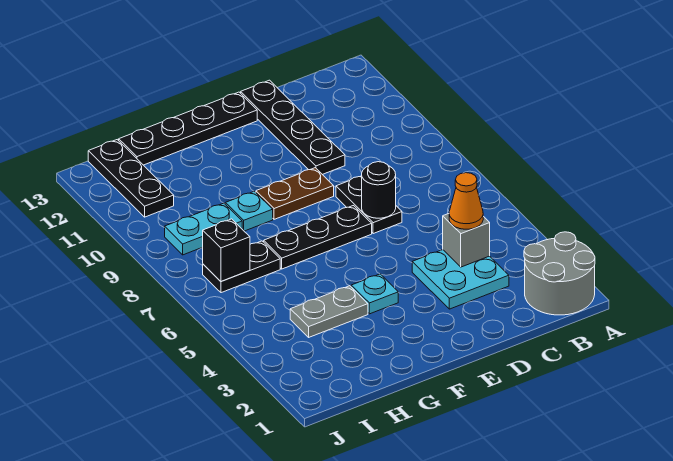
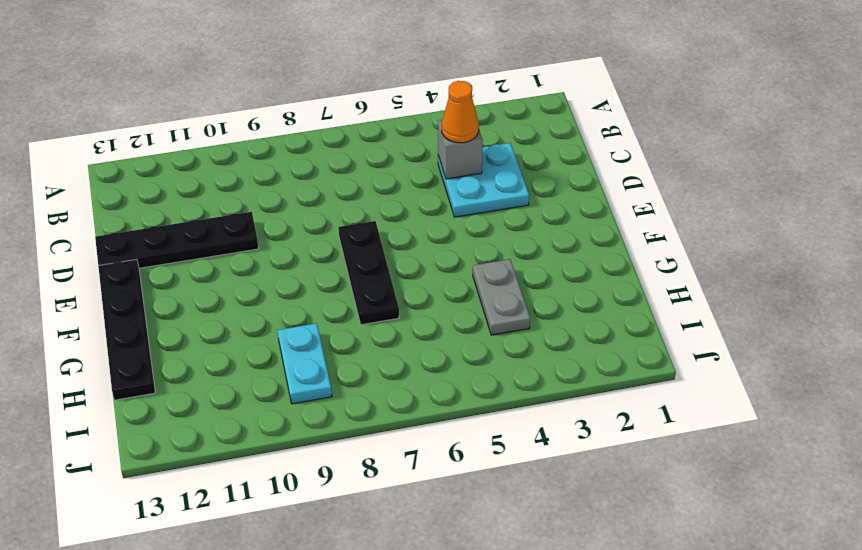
none -> grey round brick A1:B2 level 1
none -> black plate D7:D8 level 1
none -> brown plate E9:F9 level 1

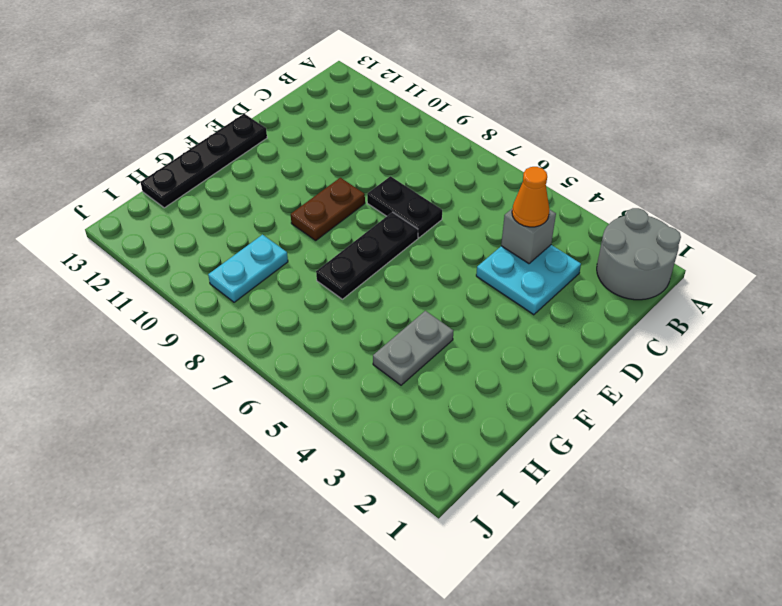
none -> black plate D10:D13 level 1
none -> cyan plate F4 level 1
none -> cyan plate G9 level 1

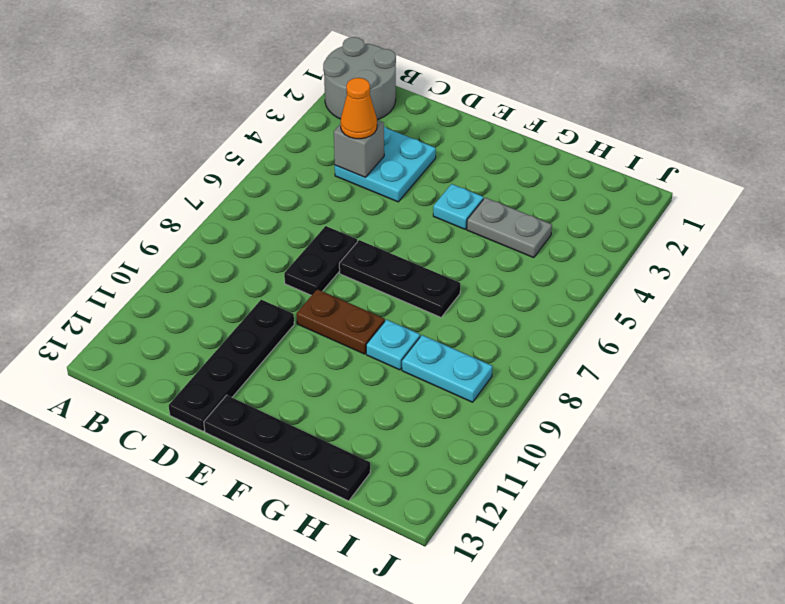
none -> black plate H7:I7 level 1
none -> black plate I11:I13 level 1
none -> black round brick D7 level 2

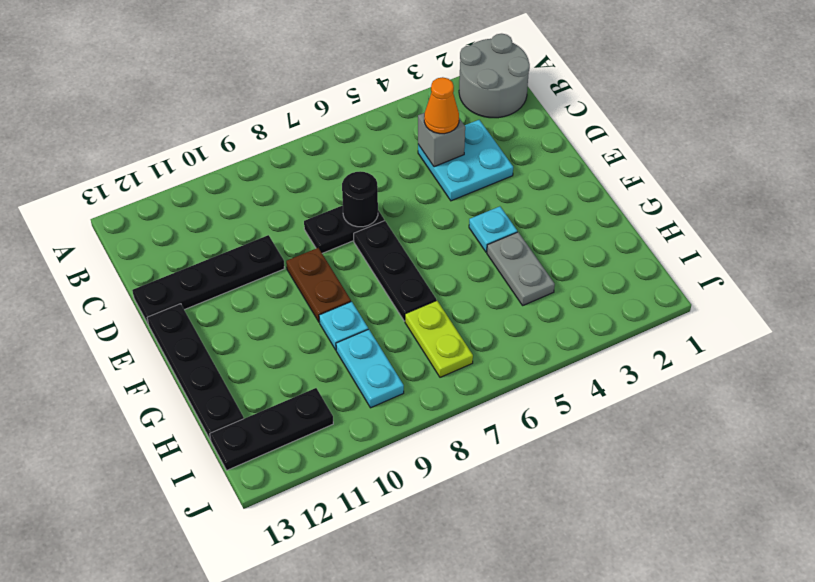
lime plate H7:I7 level 1 -> black plate H7:I7 level 1
none -> black brick I7 level 2

